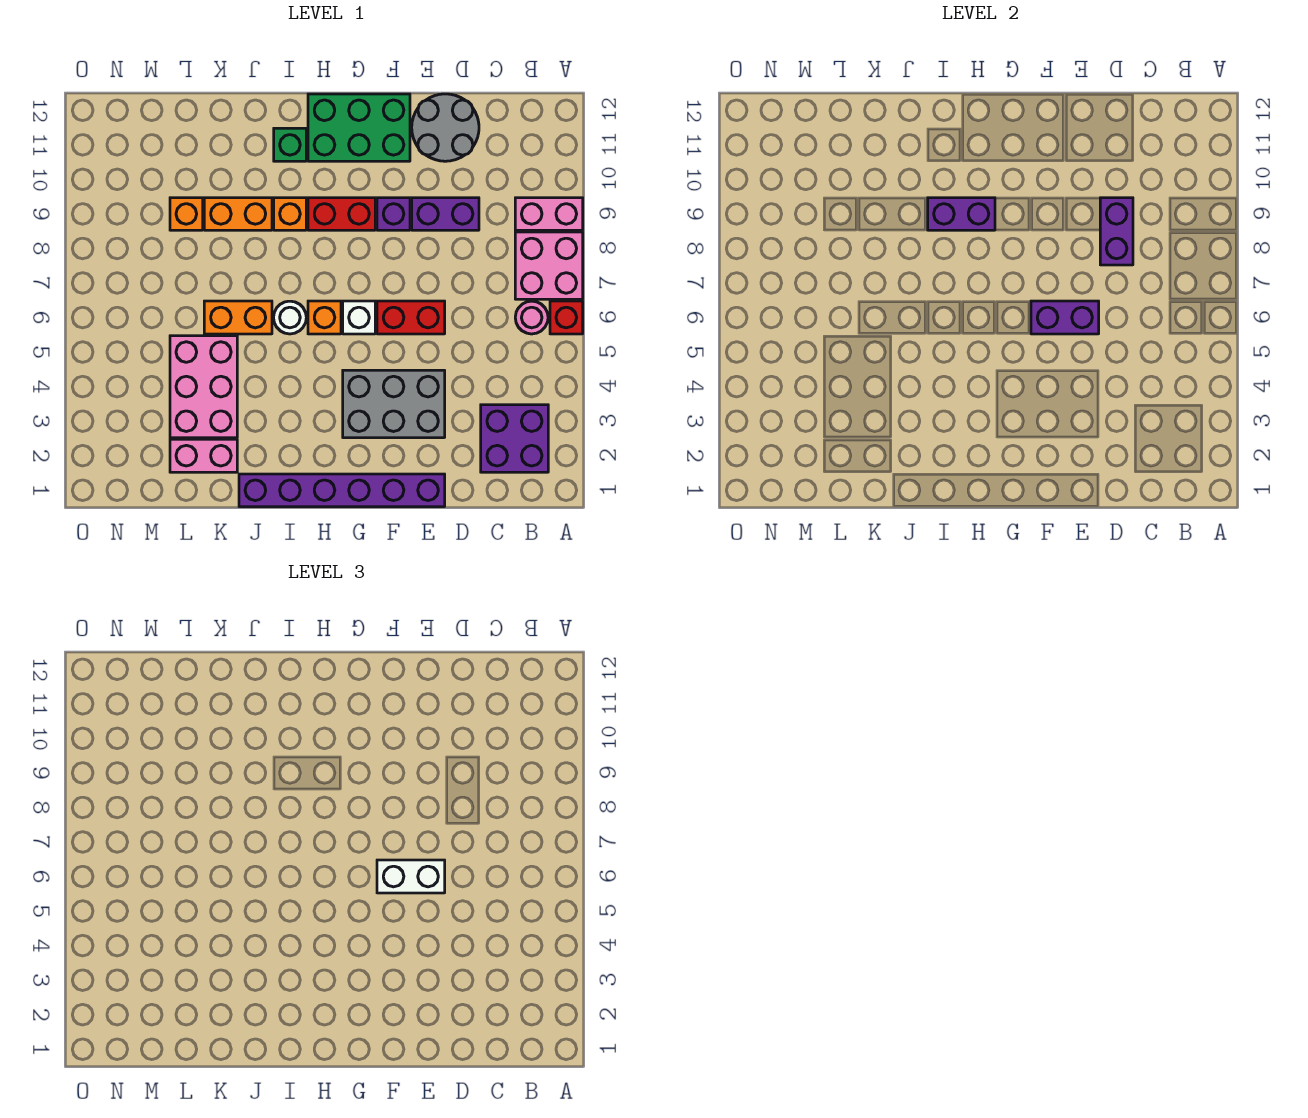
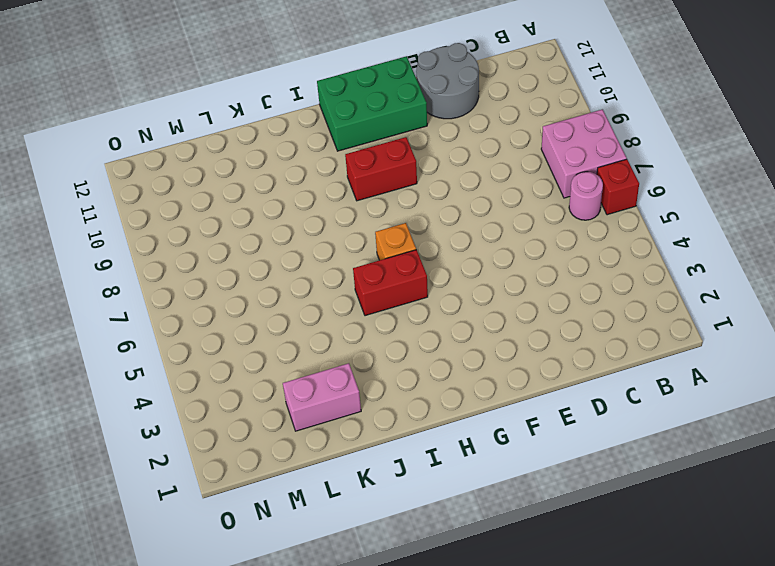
red brick H5:I5 level 1 -> red brick E6:F6 level 1
none -> pink brick A9:B9 level 1
none -> purple brick B2:C3 level 1
none -> purple brick D9:E9 level 1

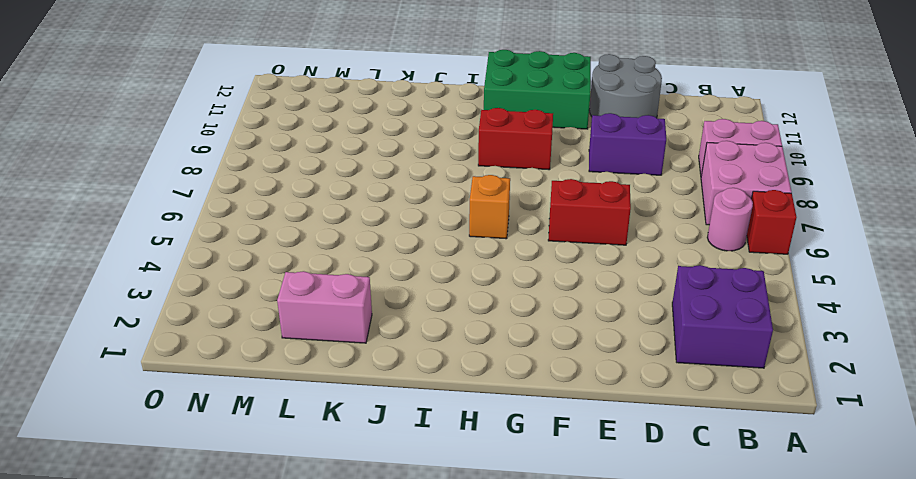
none -> purple brick E1:J1 level 1
none -> grey brick E3:G4 level 1
none -> purple brick F9 level 1

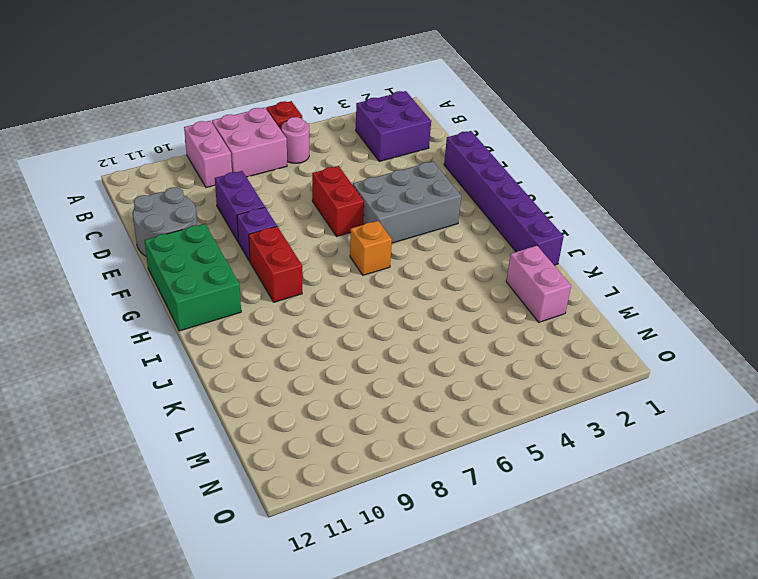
grey brick F3:G5 level 1 -> grey brick E3:G4 level 1
none -> white brick G6 level 1
none -> white round brick I6 level 1
none -> orange brick I9 level 1

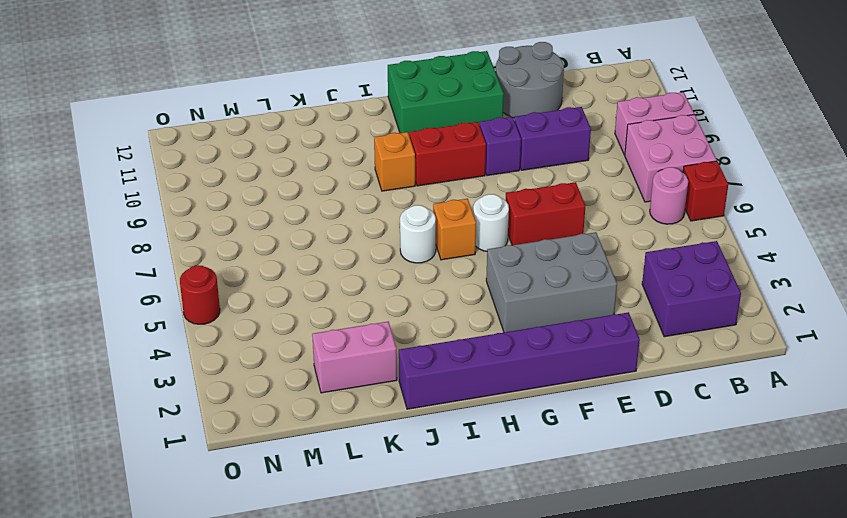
white round brick G6 level 1 -> white brick G6 level 1
red round brick O5 level 1 -> none
none -> green brick I11 level 1
none -> orange brick J6:K6 level 1
none -> orange brick J9:K9 level 1

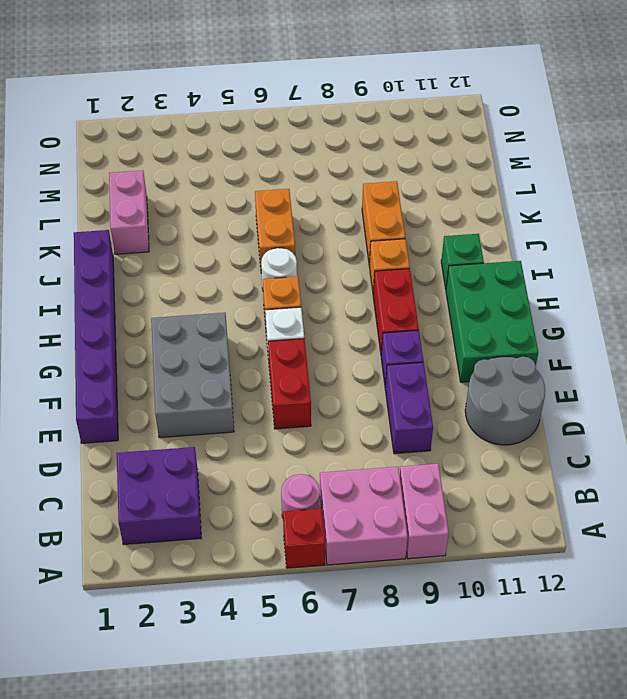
none -> pink brick K3:L5 level 1
none -> orange brick L9 level 1
none -> purple brick D8:D9 level 2

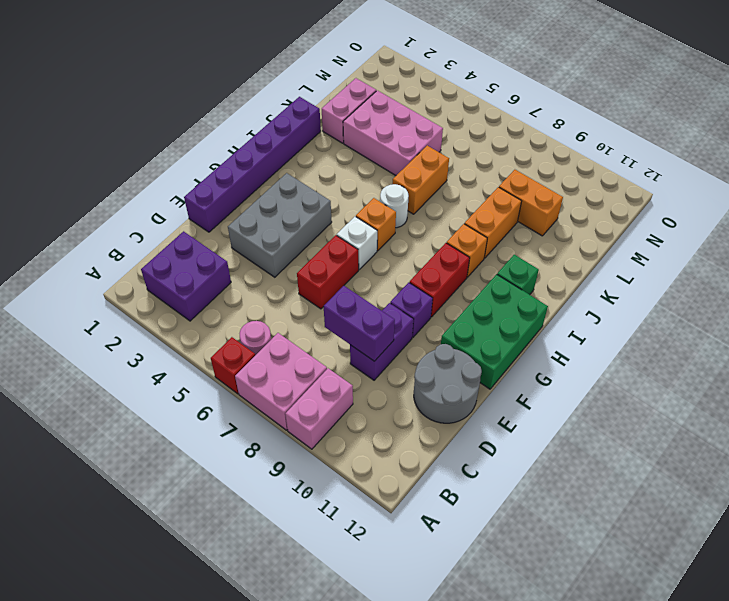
orange brick L9:L10 level 1 -> orange brick L9 level 1
none -> purple brick E6:F6 level 2
none -> purple brick H9:I9 level 2
none -> white brick E6:F6 level 3

